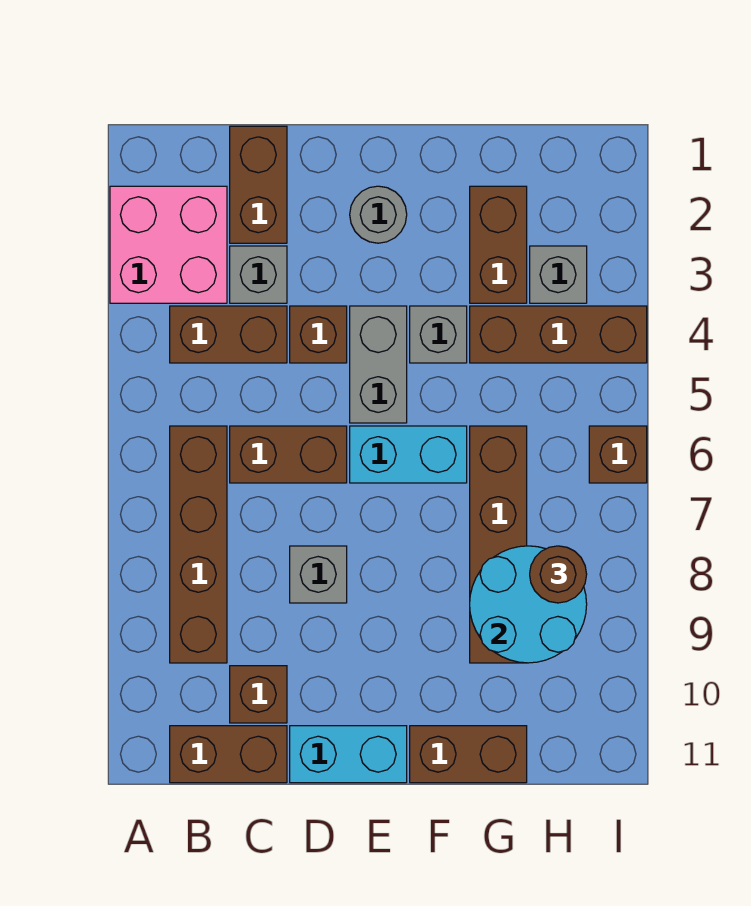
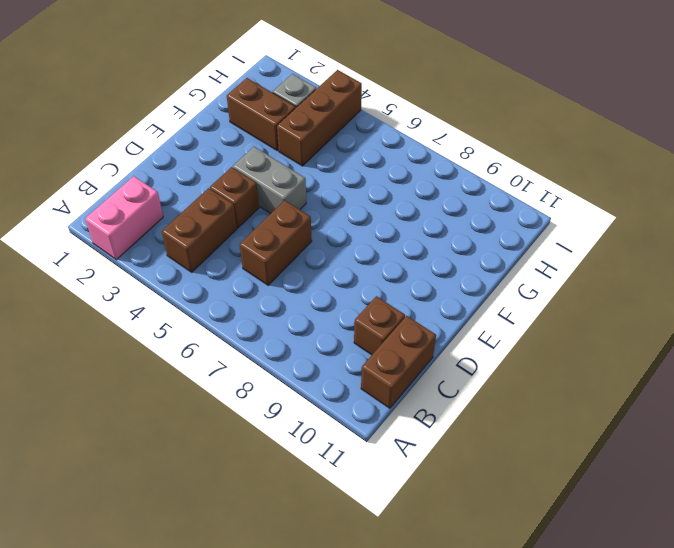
pink brick A2:B2 level 1 -> pink brick A2:B3 level 1
none -> brown brick B6:B9 level 1
none -> brown brick C1:C2 level 1
none -> grey brick C3 level 1

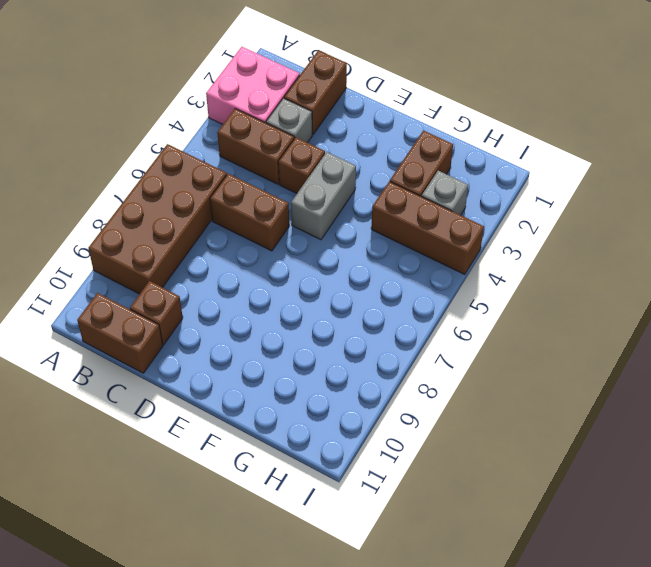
brown brick A6:B9 level 1 -> brown brick B6:B9 level 1
none -> grey brick D8 level 1
none -> cyan brick D11:E11 level 1
none -> grey round brick E2 level 1

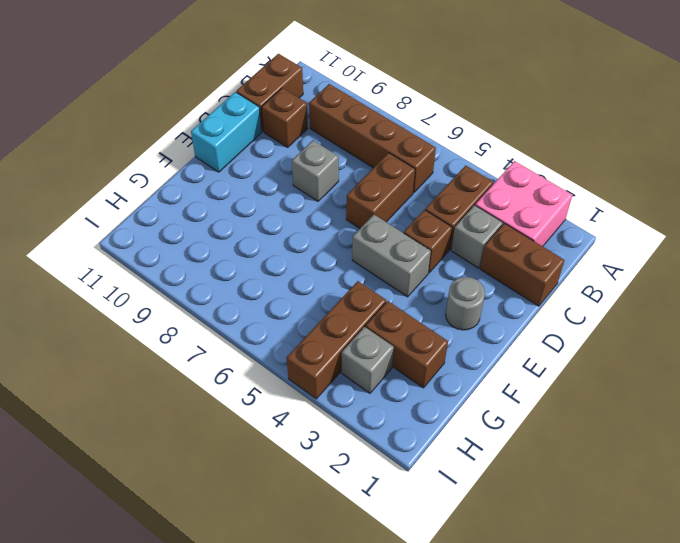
none -> cyan brick E6:F6 level 1
none -> grey brick F4 level 1
none -> brown brick F11:G11 level 1

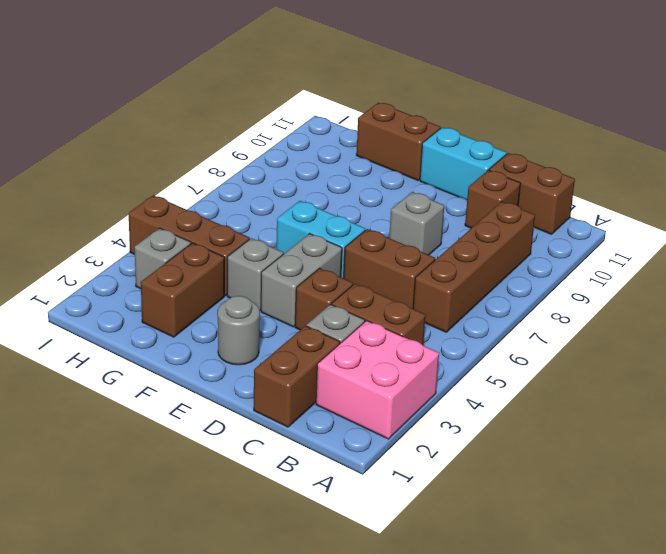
none -> brown brick G6:G9 level 1
none -> brown brick I6 level 1
none -> cyan round brick G8:H9 level 2

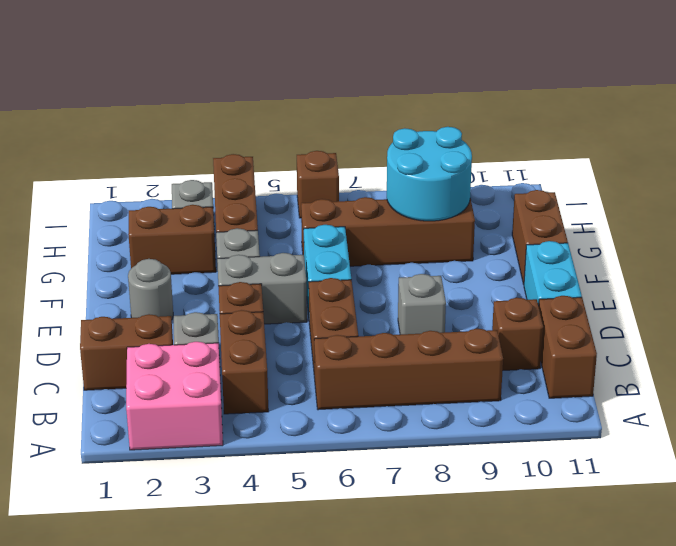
none -> brown round brick H8 level 3

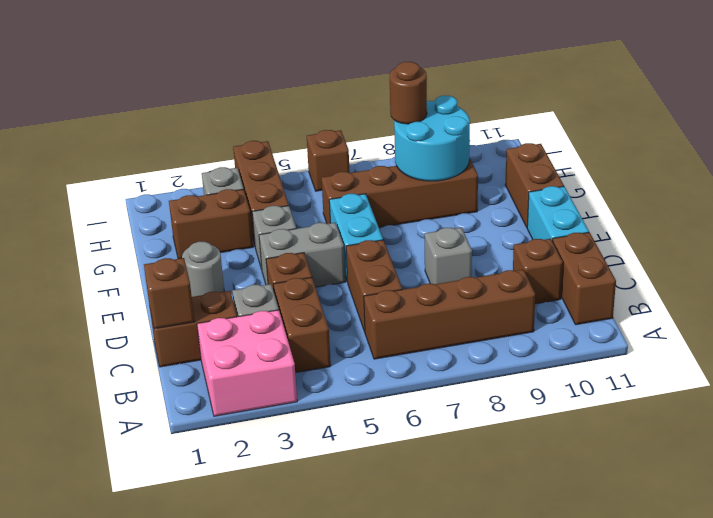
brown brick C1 level 2 -> none

